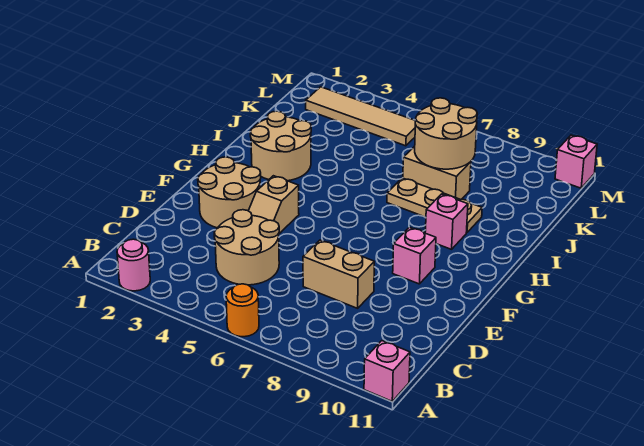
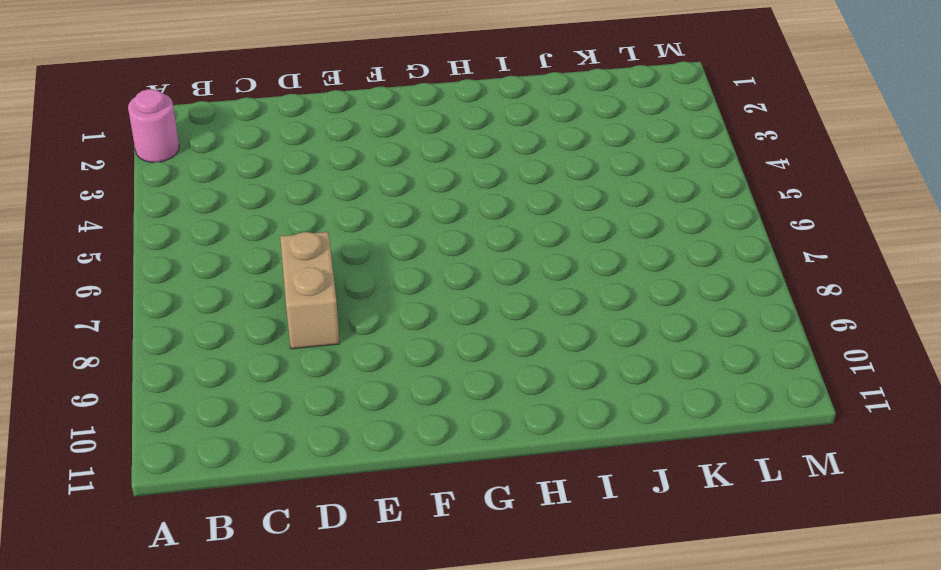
none -> orange round brick A6 level 1
none -> pink brick A11 level 1
none -> tan round brick C4:D5 level 1

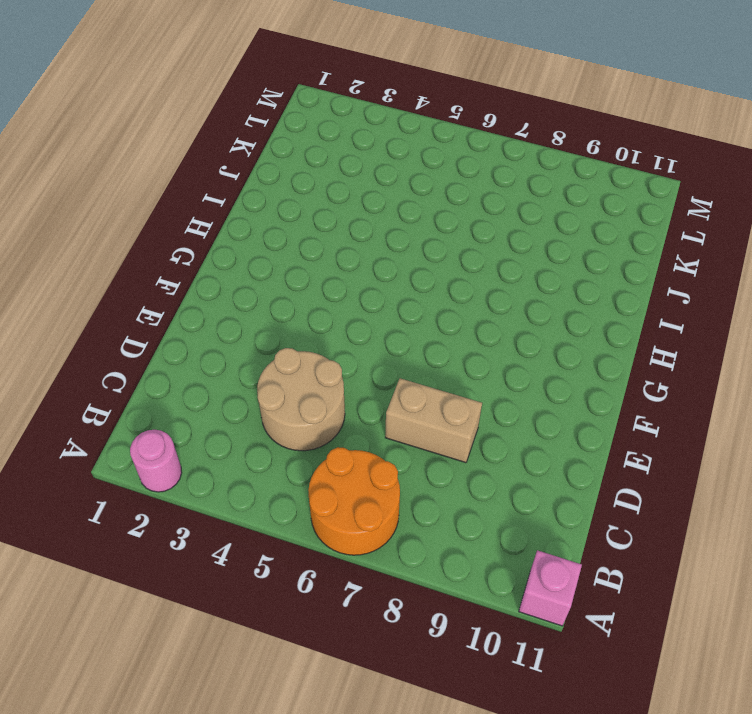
orange round brick A6:B7 level 1 -> orange round brick A6 level 1
none -> tan round brick E2:F3 level 1
none -> tan slope E4:F4 level 1 top F
none -> pink brick F9 level 1

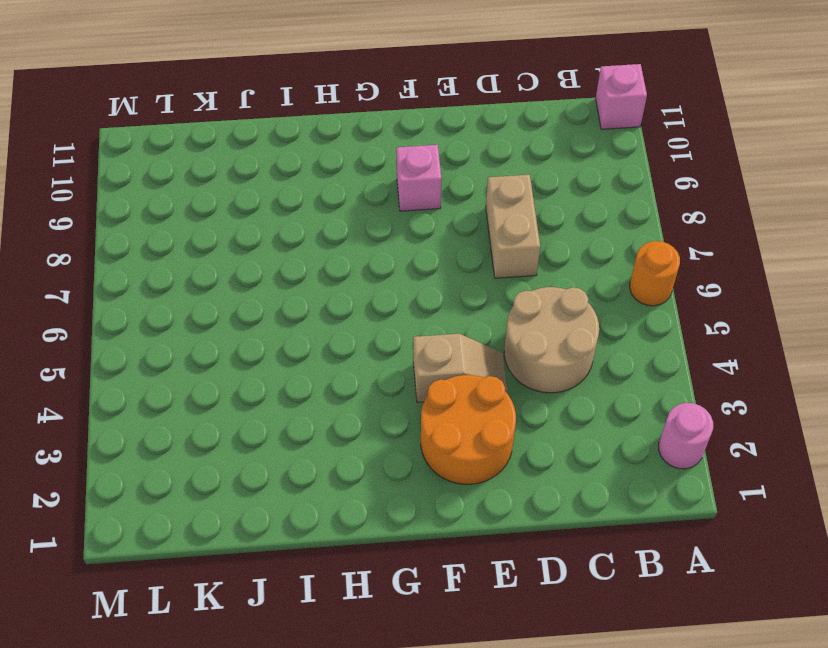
orange round brick E2:F3 level 1 -> tan round brick E2:F3 level 1
none -> tan round brick H2:I3 level 1
none -> pink brick H9 level 1
none -> tan plate I7:I9 level 1

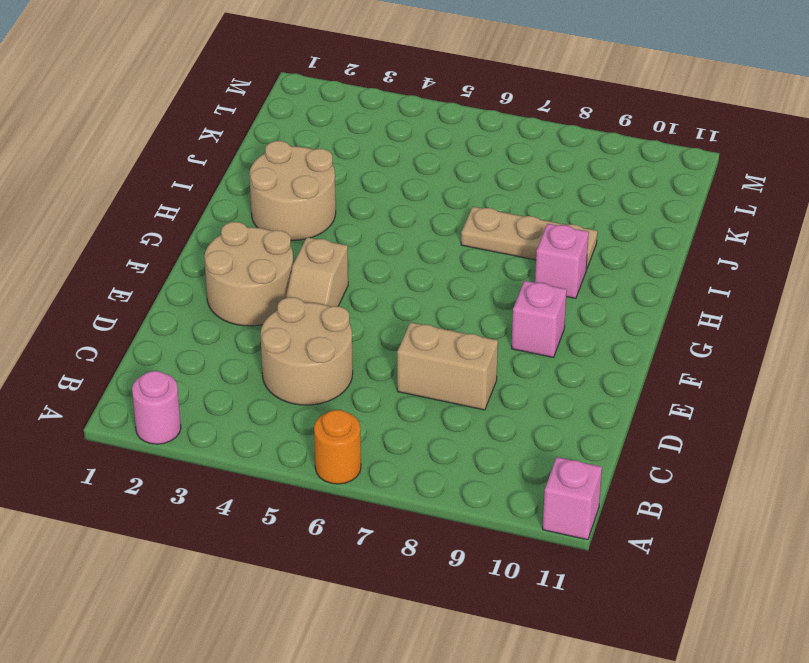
none -> tan brick J7:J8 level 1
none -> tan tile L2:L5 level 1
none -> pink brick M11 level 1

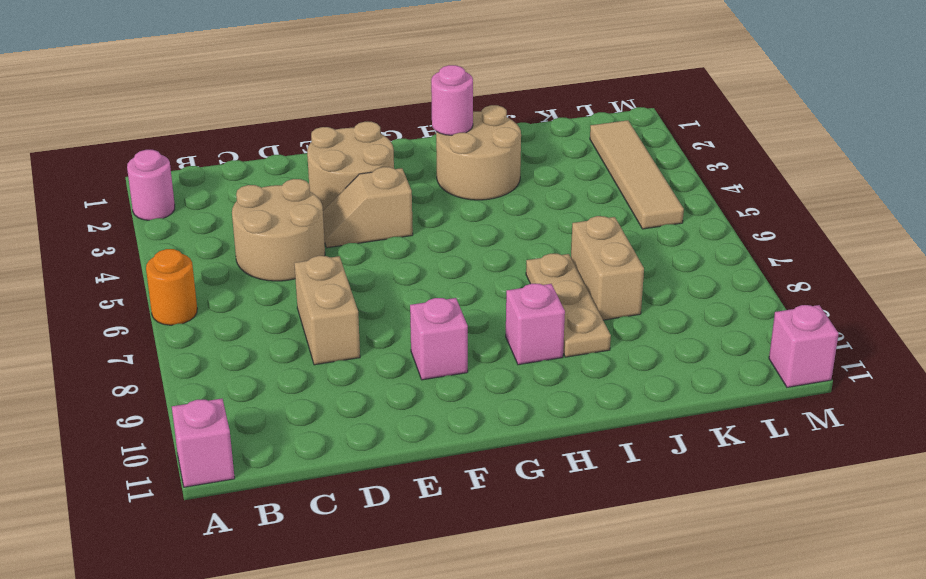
pink round brick H2 level 2 -> none
none -> tan round brick J7:K8 level 2

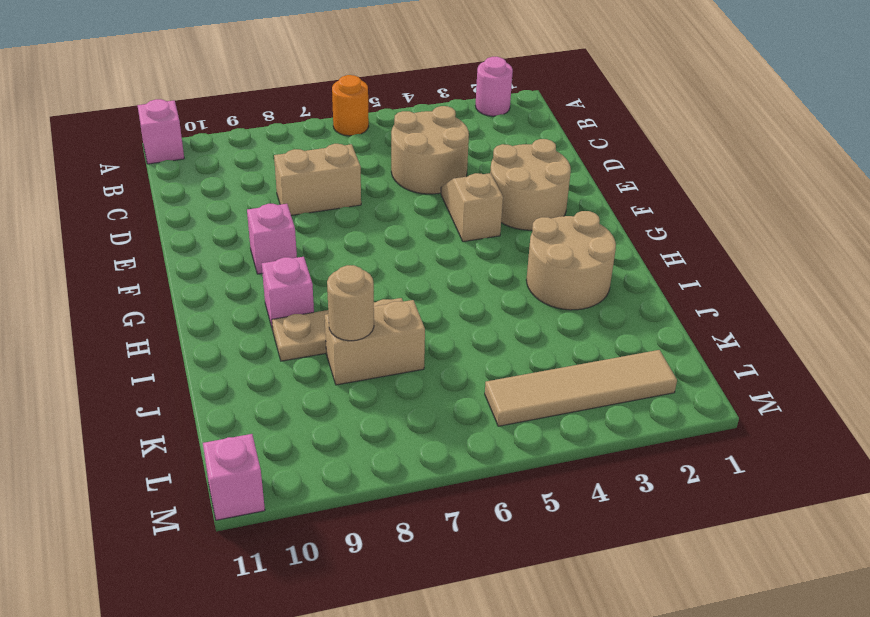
tan round brick J8 level 2 -> tan round brick J7:K8 level 2

